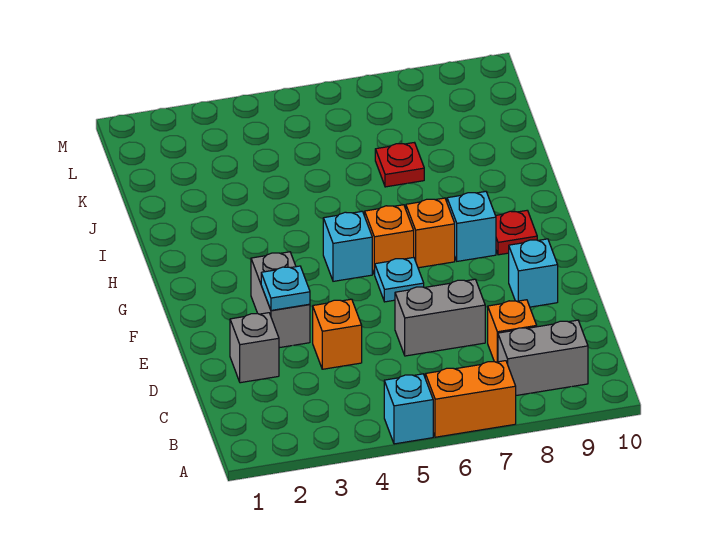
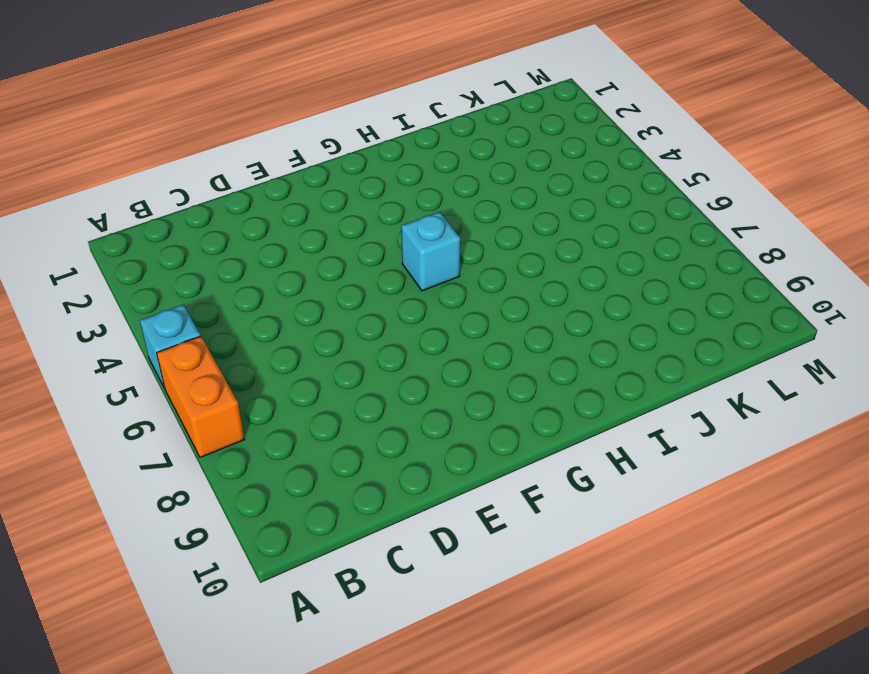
none -> grey brick B8:B9 level 1
none -> orange brick C8 level 1
none -> grey brick D2 level 1

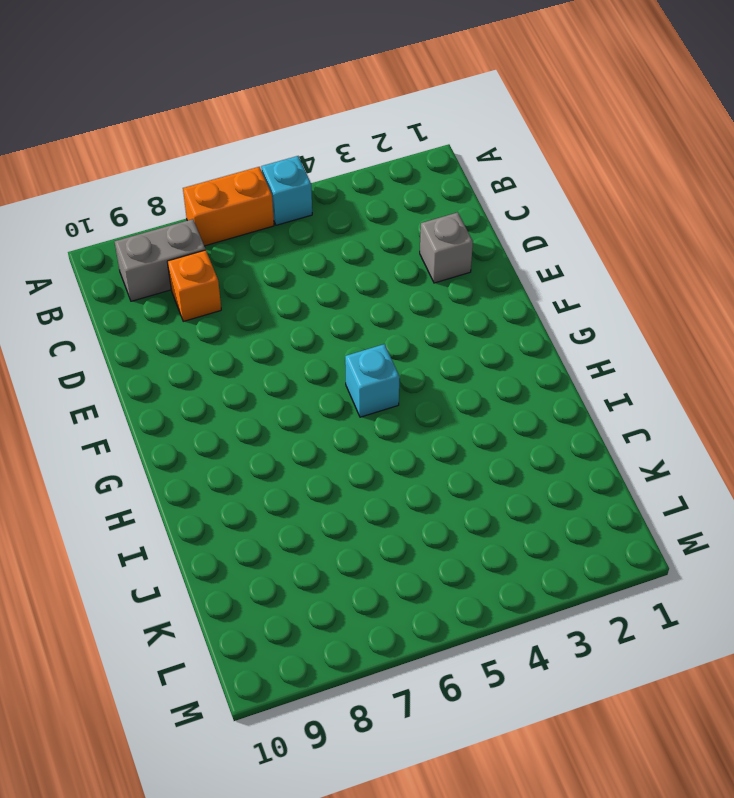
none -> orange brick D4 level 1
none -> grey brick D6:D7 level 1
none -> grey brick E3:F3 level 1

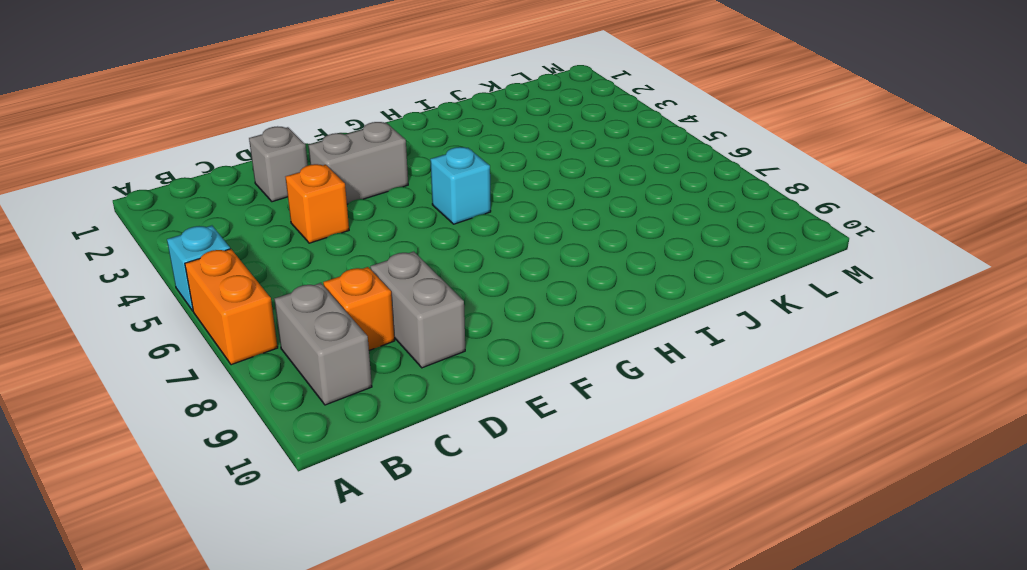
grey brick D8:D9 level 1 -> grey brick D6:D7 level 1
none -> cyan brick E9 level 1
none -> cyan plate F6 level 1
none -> orange brick G6 level 1

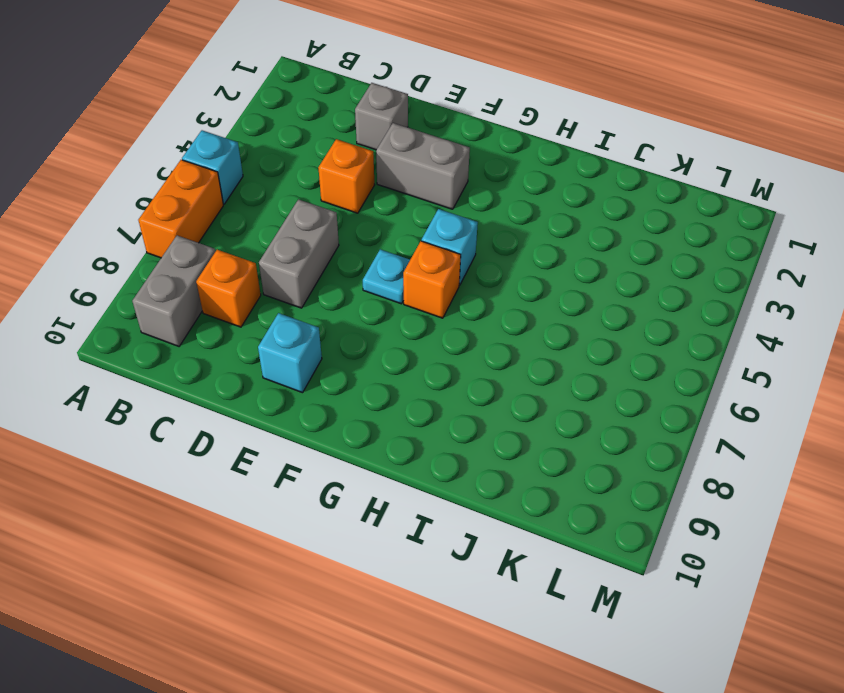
none -> orange brick G7 level 1
none -> cyan brick G8 level 1
none -> red plate G9 level 1

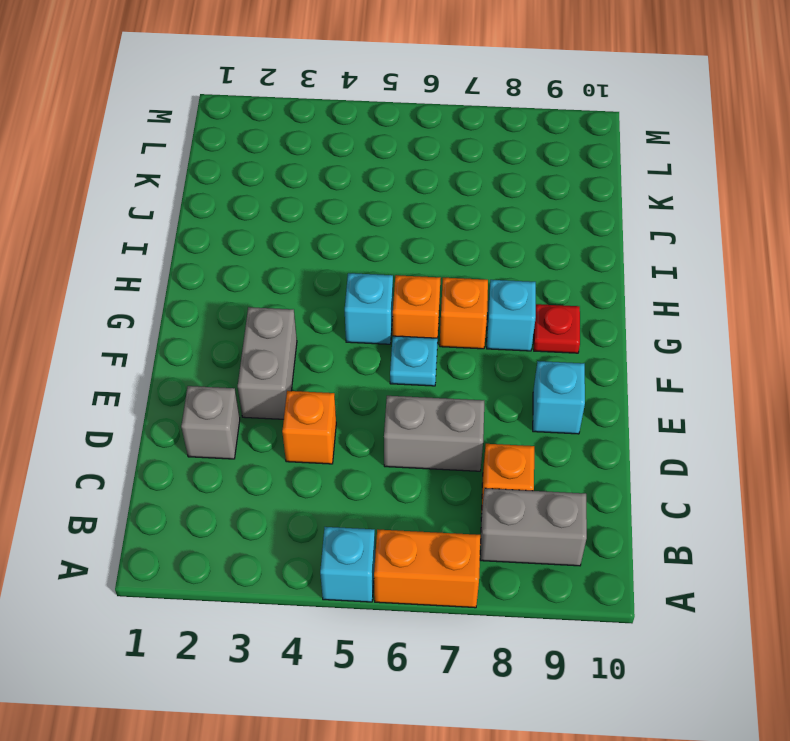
none -> red plate J7 level 1
none -> cyan plate E3 level 2

